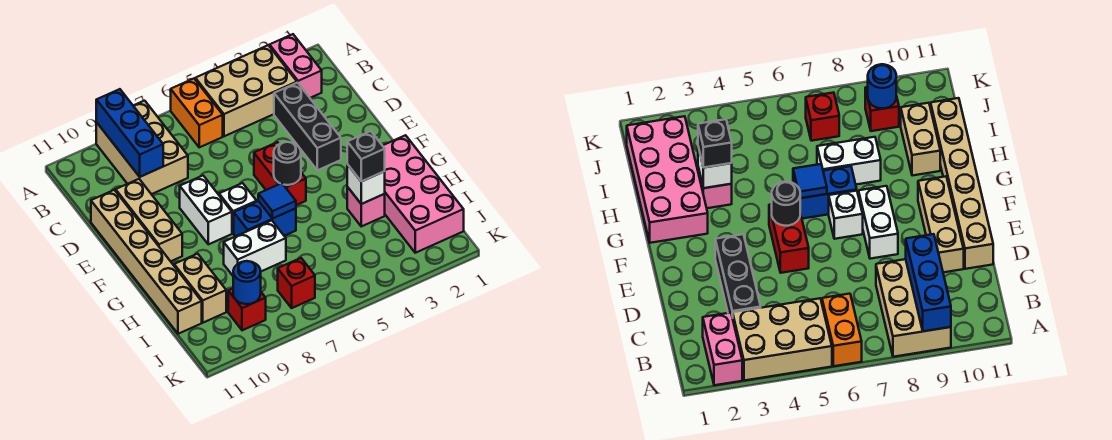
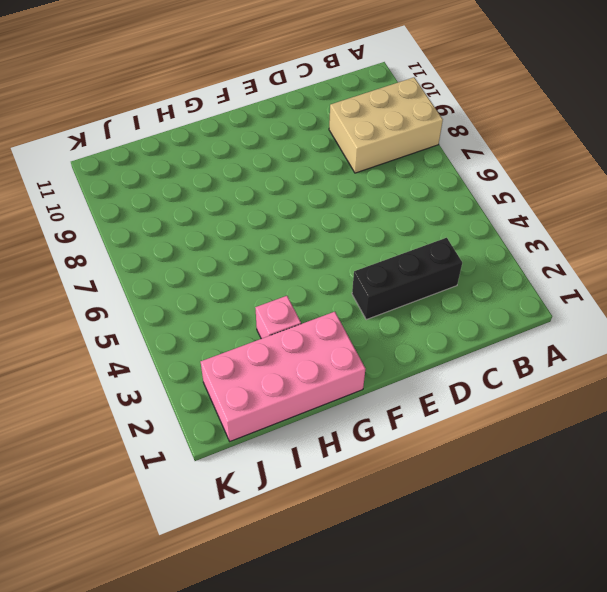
none -> pink brick A2:B2 level 1
none -> tan brick A3:B5 level 1
none -> orange brick A6:B6 level 1

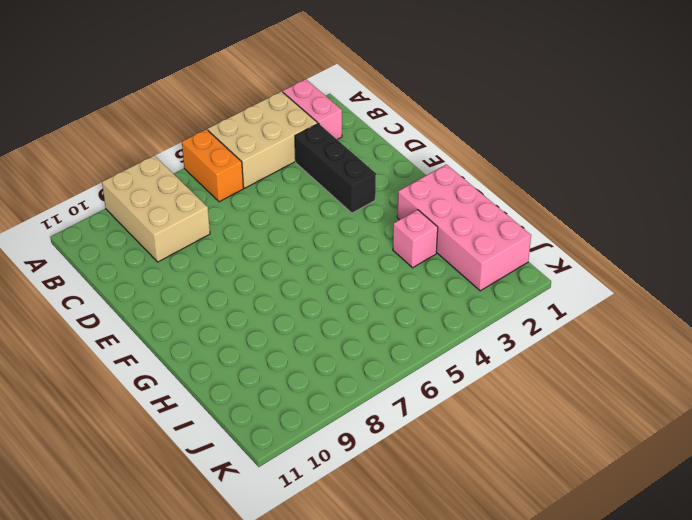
none -> tan brick D10:F10 level 1
none -> tan brick D11:I11 level 1
none -> red brick E5:F5 level 1

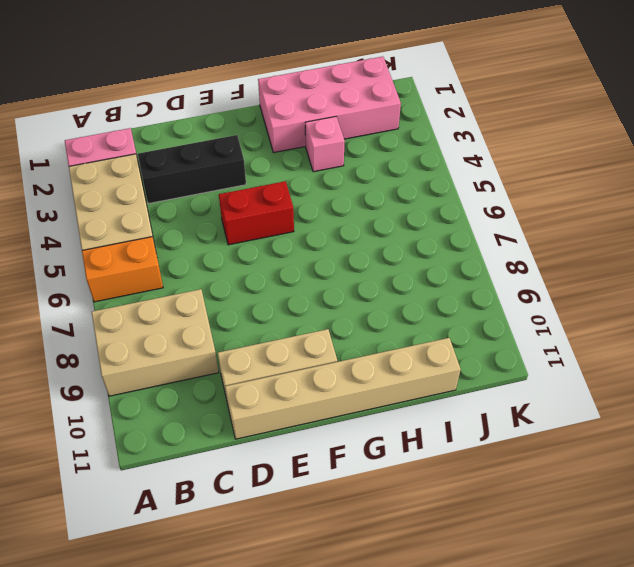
none -> white brick E8:F8 level 1
none -> white brick F7 level 1
none -> blue brick G6:G7 level 1

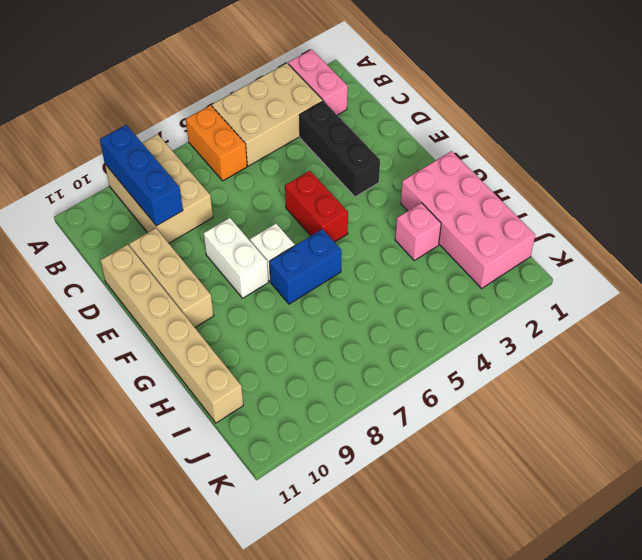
none -> white brick H7:H8 level 1
none -> tan brick H10:I10 level 1
none -> red brick J7 level 1

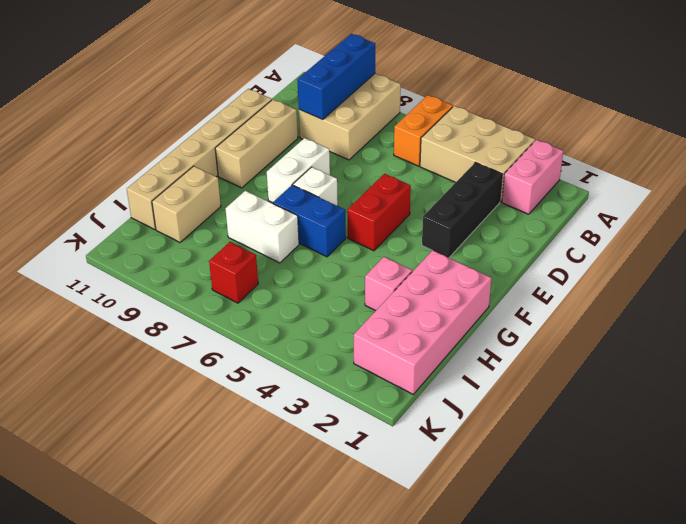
none -> red brick J9 level 1
none -> black round brick F5 level 2
none -> blue tile G6 level 2

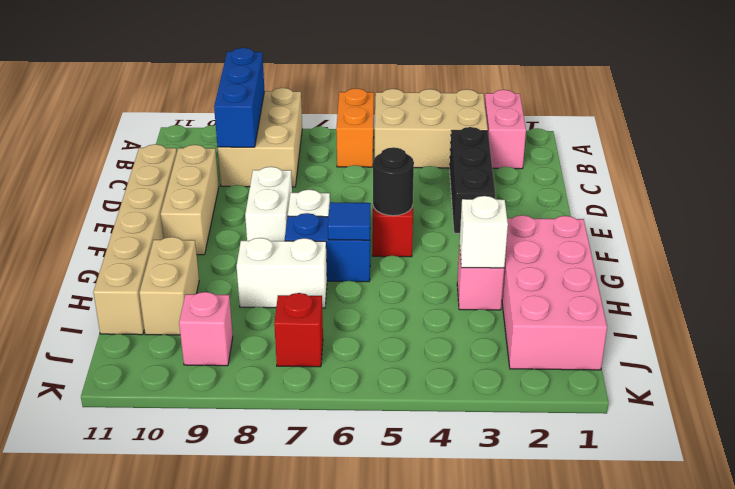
pink brick J9 level 1 -> red brick J9 level 1
none -> blue round brick J9 level 2
none -> black brick H3 level 3

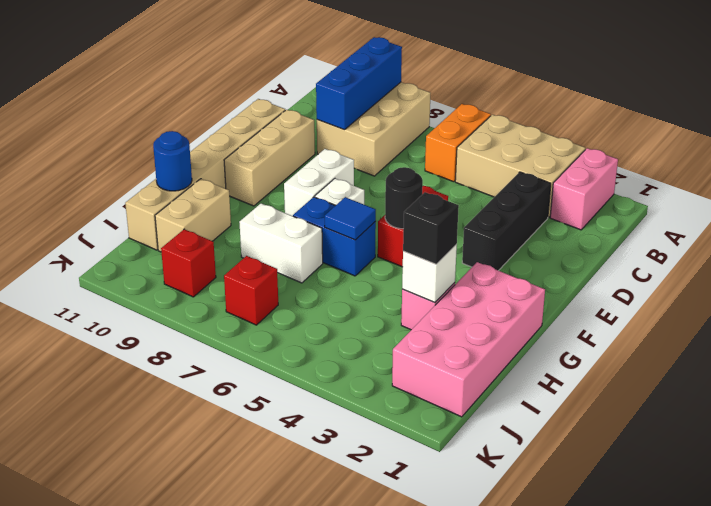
blue round brick H11 level 2 -> blue round brick J9 level 2

